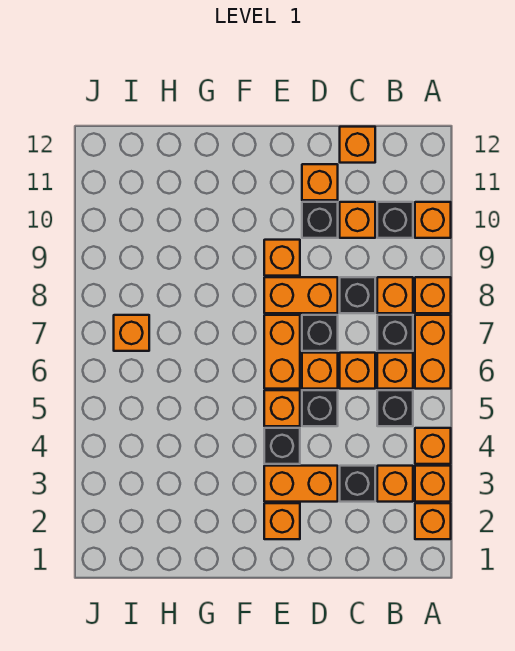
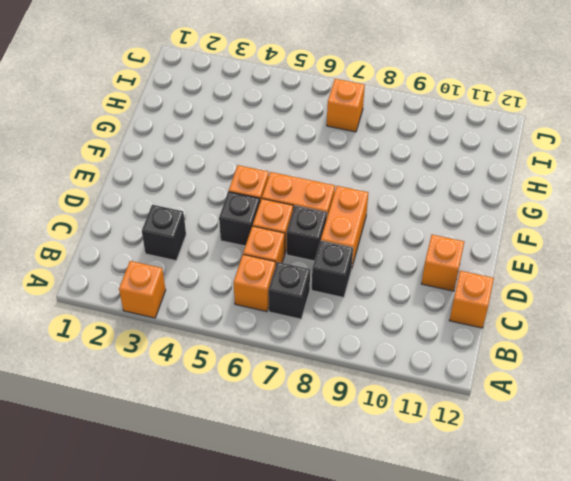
none -> orange brick A2 level 1
none -> orange brick A4 level 1
none -> orange brick A6:A7 level 1
none -> orange brick A8 level 1

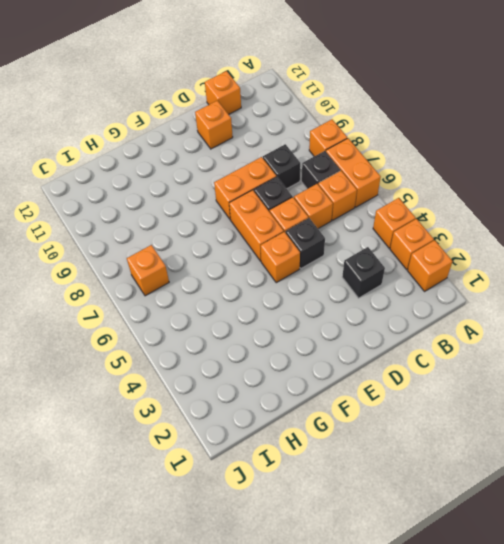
none -> orange brick A10 level 1
none -> orange brick B3 level 1
none -> black brick B5 level 1
none -> orange brick B8 level 1

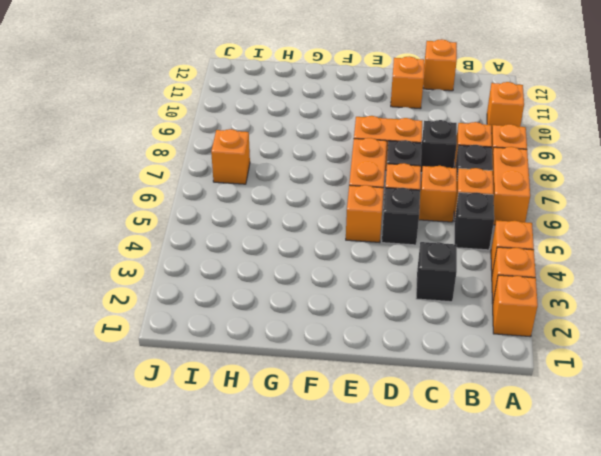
none -> orange brick B3 level 1
none -> black brick B10 level 1
none -> orange brick C10 level 1
none -> orange brick D3:E3 level 1

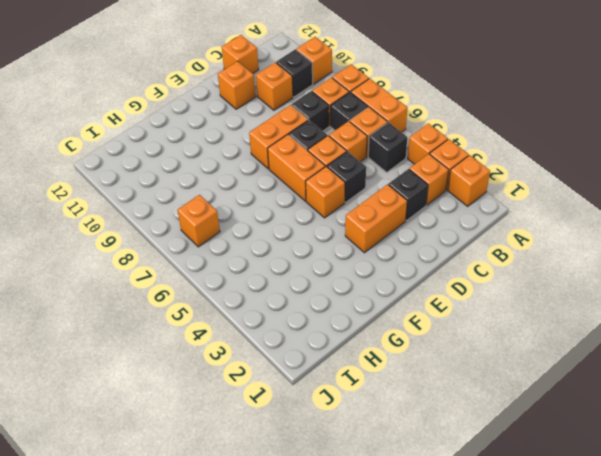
none -> black brick D10 level 1
none -> orange brick E2 level 1
none -> black brick E4 level 1
none -> orange brick E9 level 1

